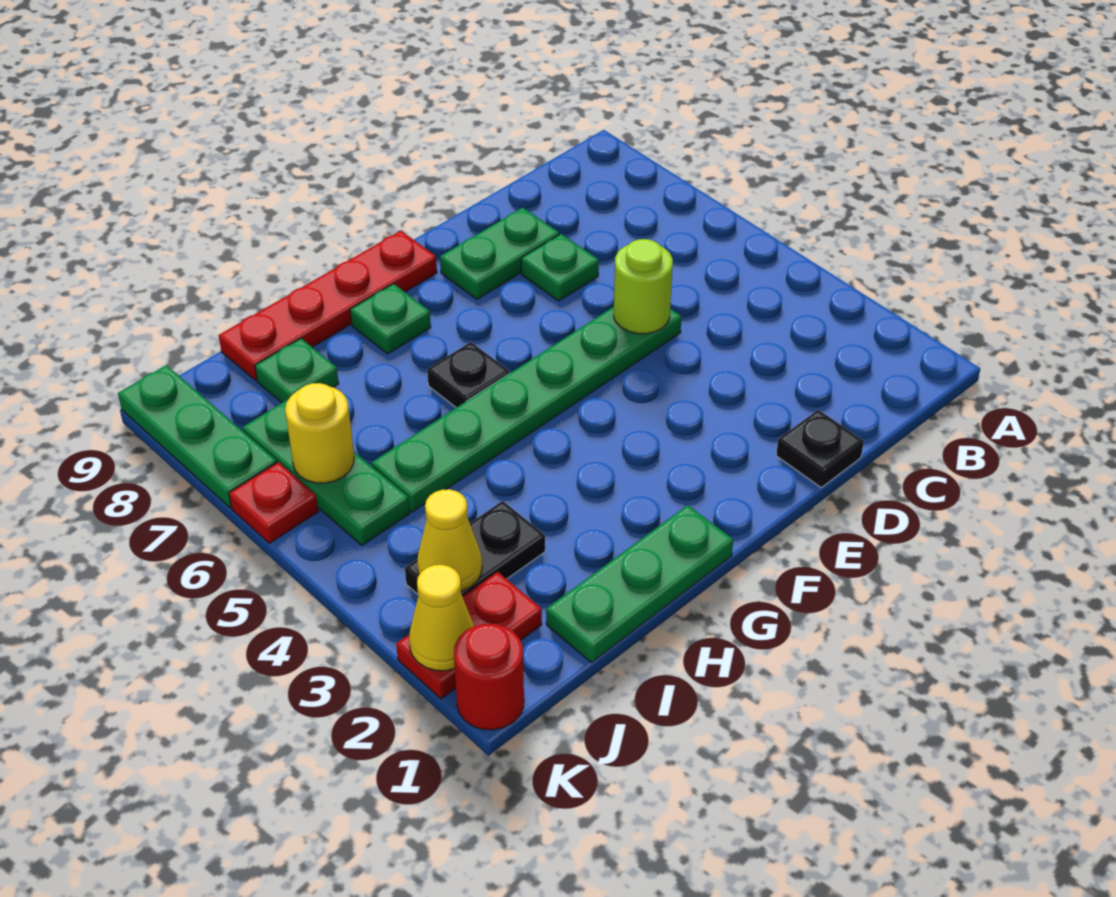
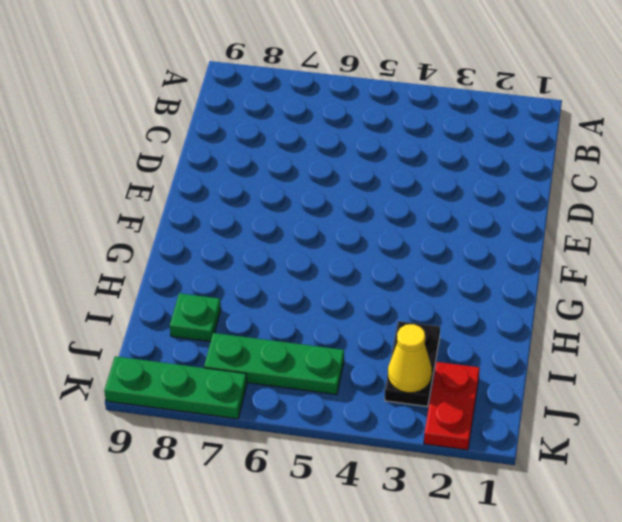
none -> black plate D1 level 1
none -> green plate D5:I5 level 1
none -> green plate D7 level 1

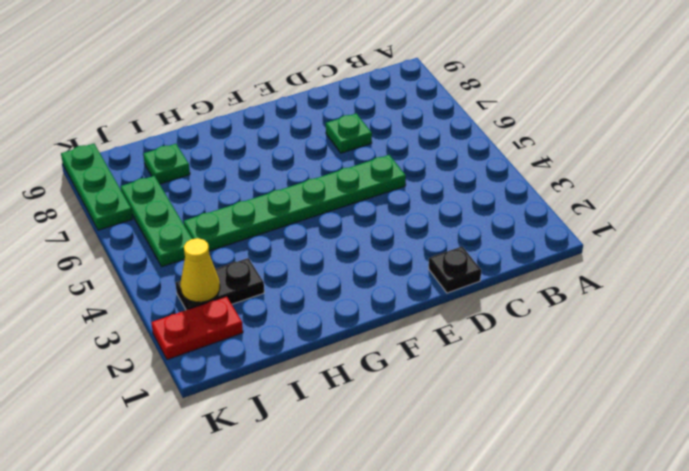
none -> green plate D8:E8 level 1
none -> red plate F9:I9 level 1
none -> green plate G1:I1 level 1

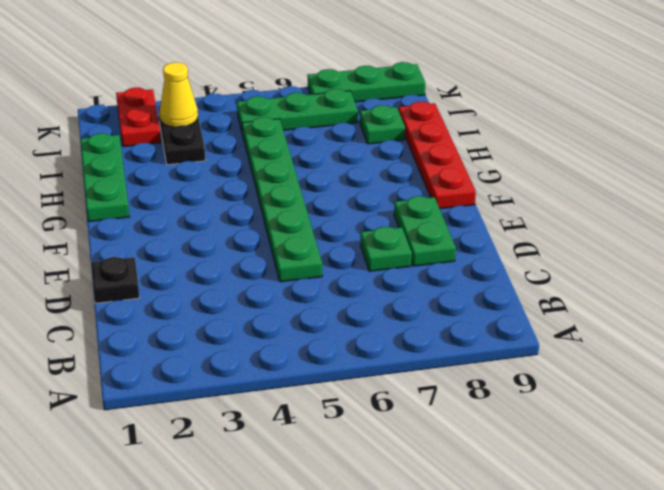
none -> black plate G6 level 1
none -> green plate G8 level 1
none -> red round brick K1 level 1

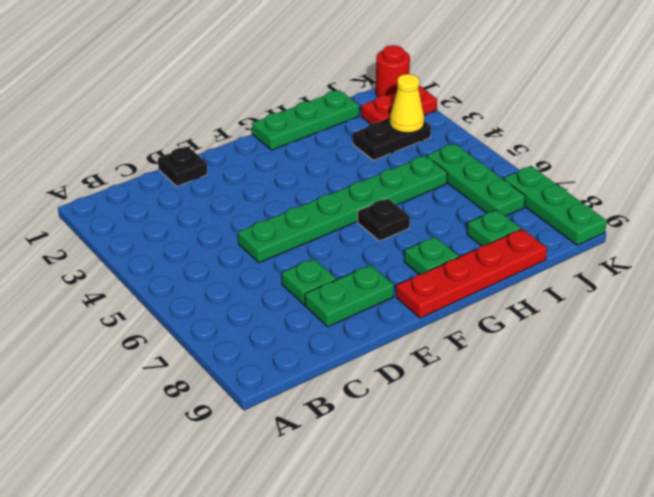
none -> red plate K6 level 1
none -> lime round brick D5 level 2
none -> yellow round brick J6 level 2

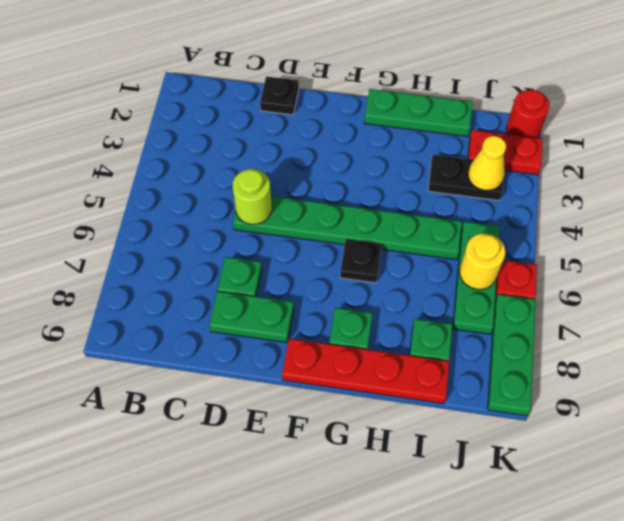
none -> yellow cone K2 level 2

